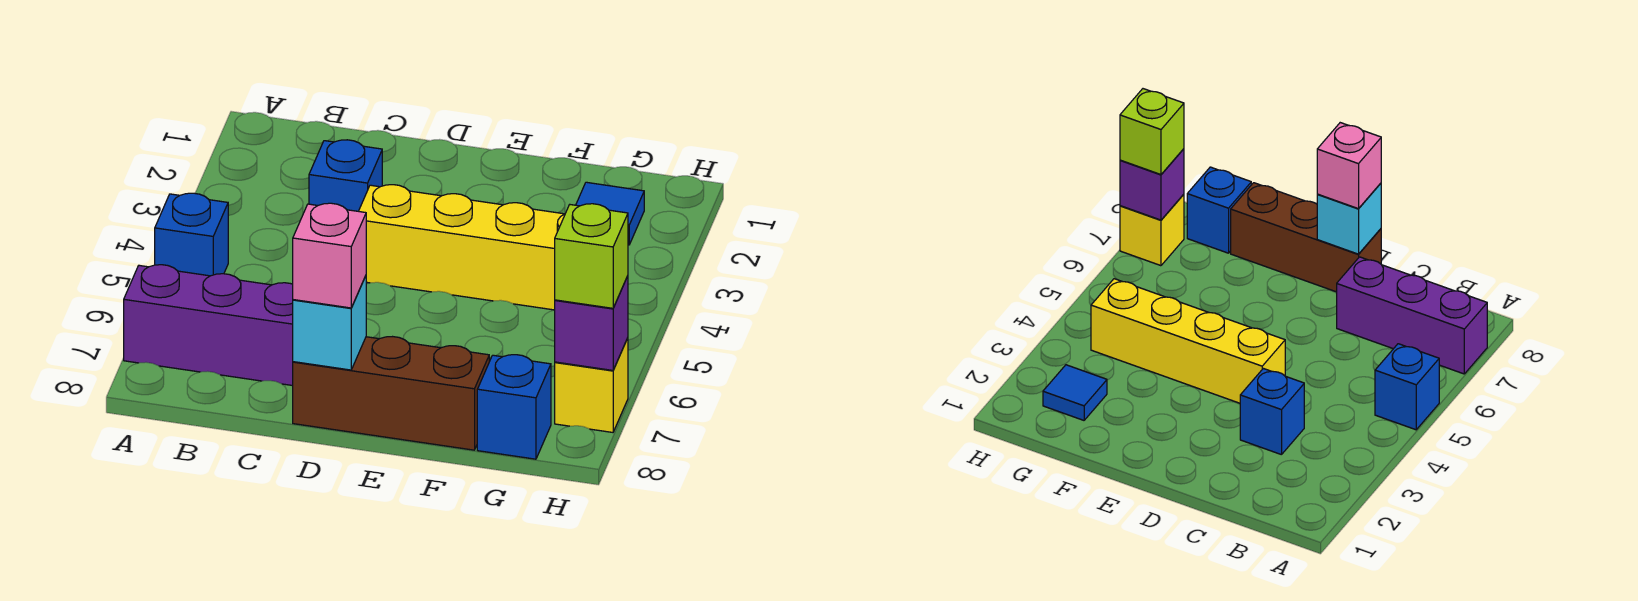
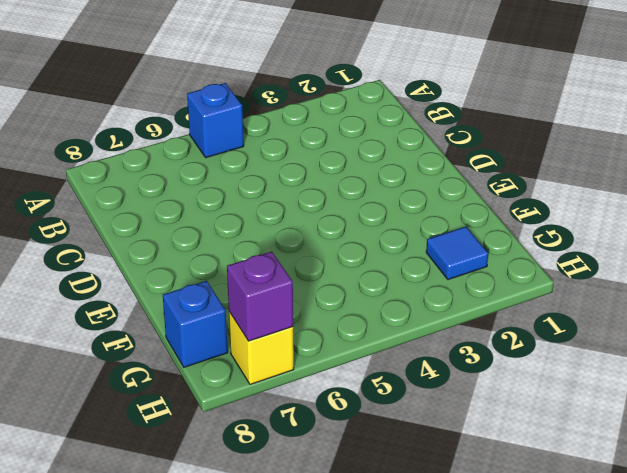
none -> purple brick A7:C7 level 1
none -> blue brick C3 level 1
none -> yellow brick D4:G4 level 1

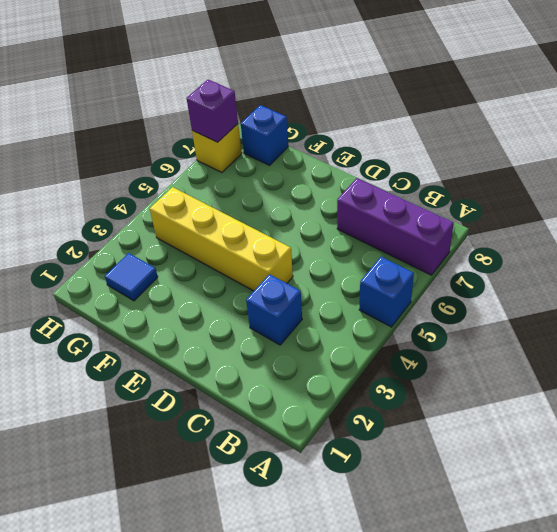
none -> brown brick D8:F8 level 1
none -> cyan brick D8 level 2
none -> pink brick D8 level 3

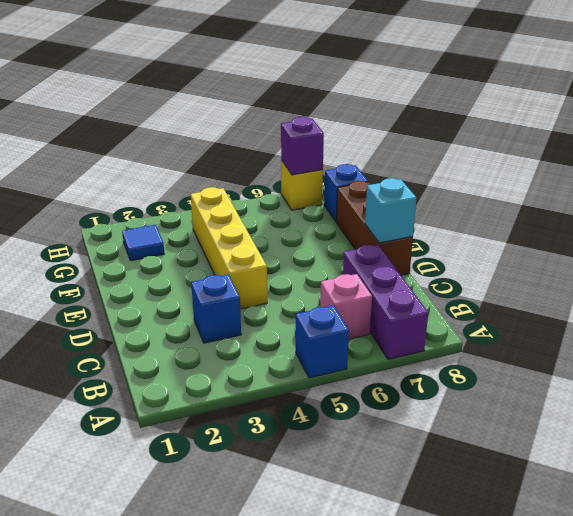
pink brick B6 level 1 -> pink brick D8 level 3
none -> lime brick H7 level 3

